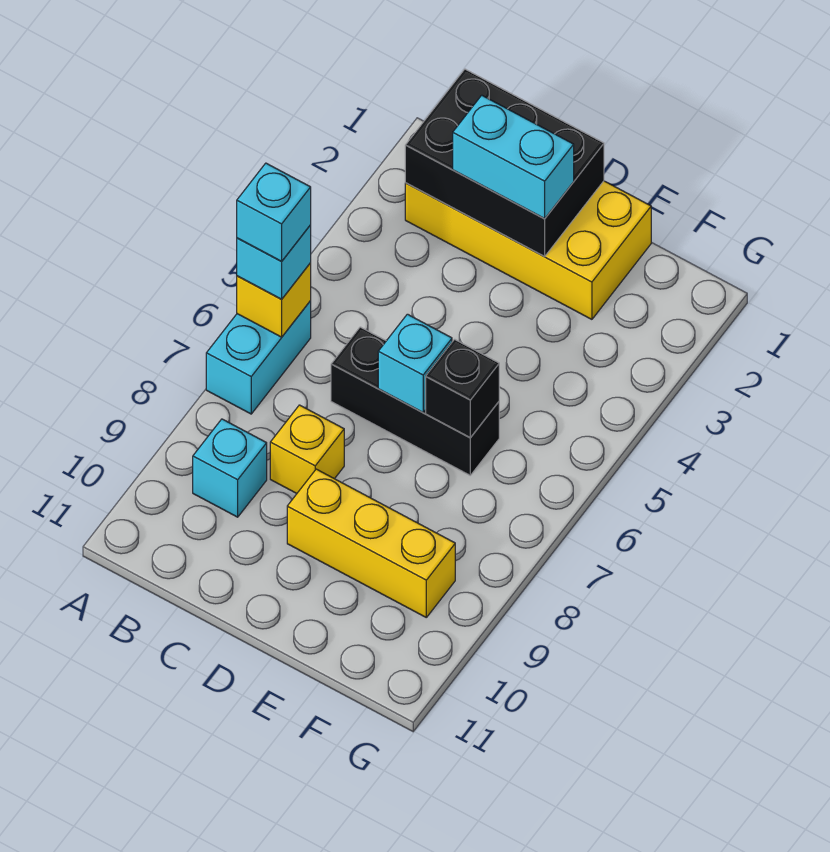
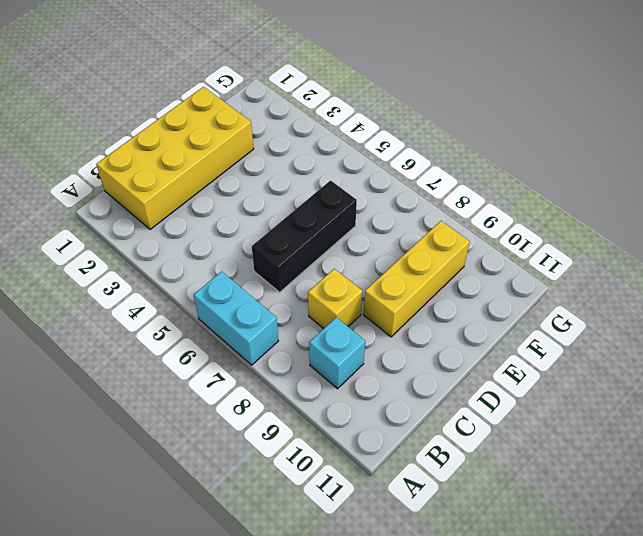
none -> yellow brick A6 level 2
none -> black brick B1:D2 level 2
none -> cyan brick D6 level 2

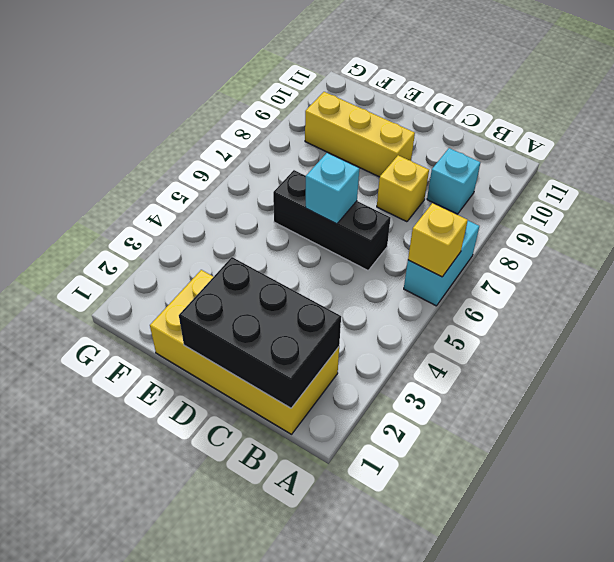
none -> black brick E6 level 2
none -> cyan brick A6 level 3
none -> cyan brick C2:D2 level 3

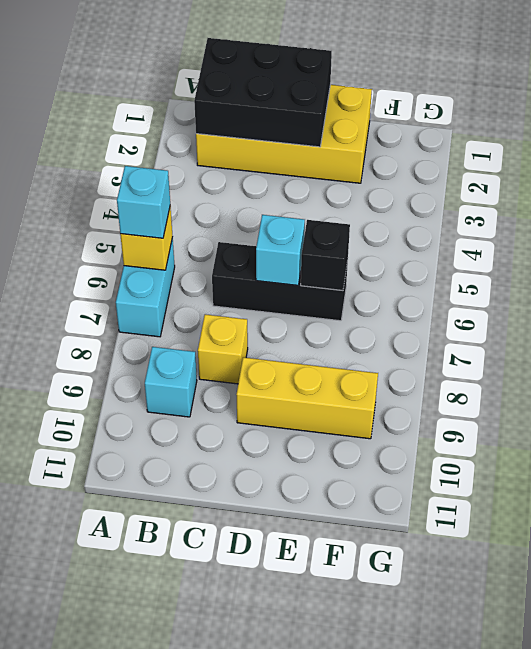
none -> cyan brick C2:D2 level 3
none -> cyan brick A6 level 4

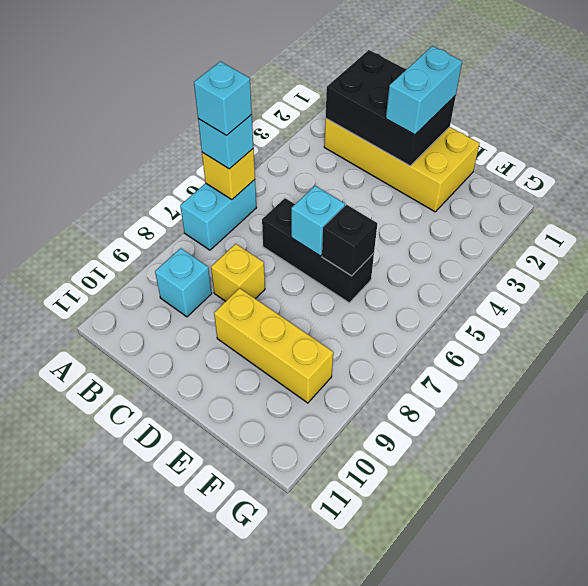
cyan brick D1:D2 level 3 -> cyan brick C2:D2 level 3

